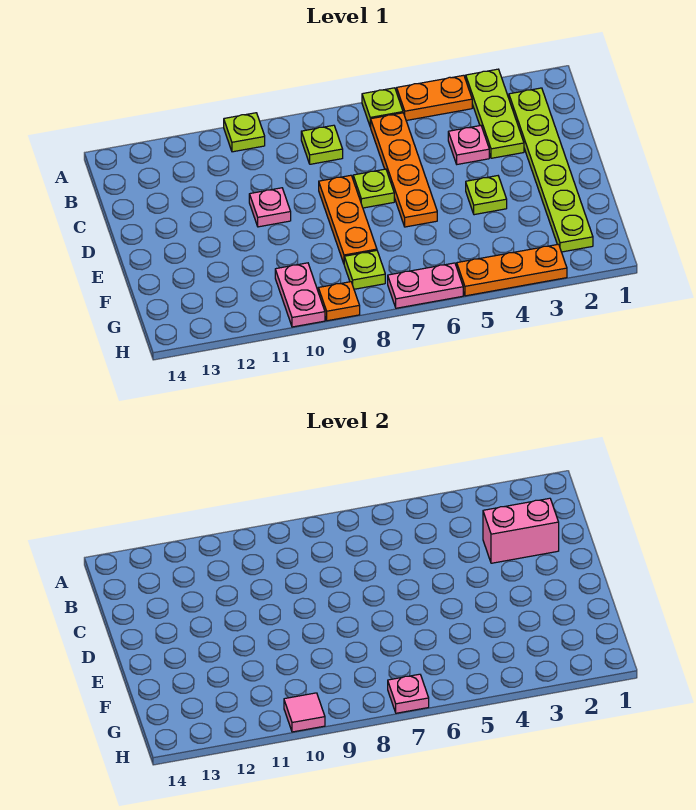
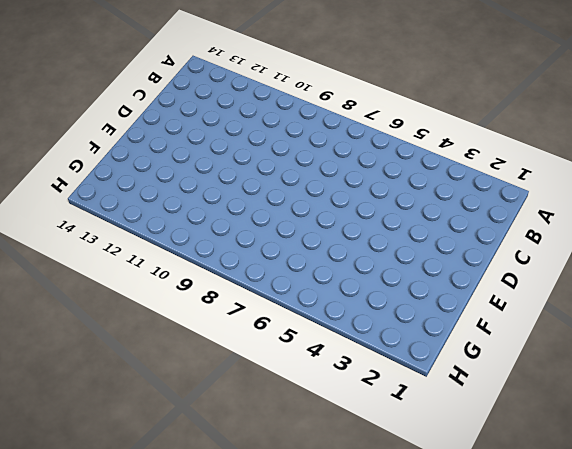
none -> lime plate A3:C3 level 1
none -> orange plate A4:A5 level 1
none -> lime plate A6 level 1

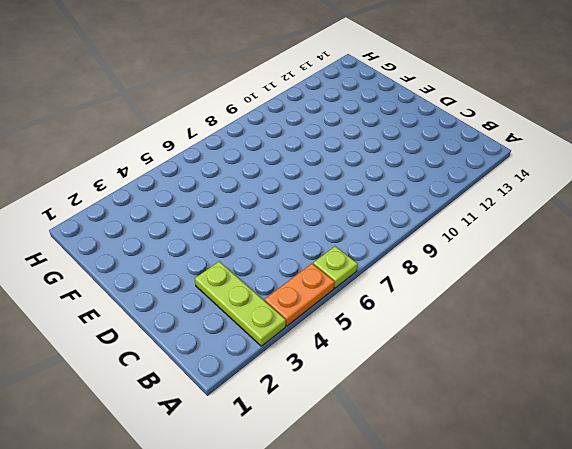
none -> lime plate A10 level 1
none -> lime plate B2:G2 level 1
none -> orange plate B6:E6 level 1

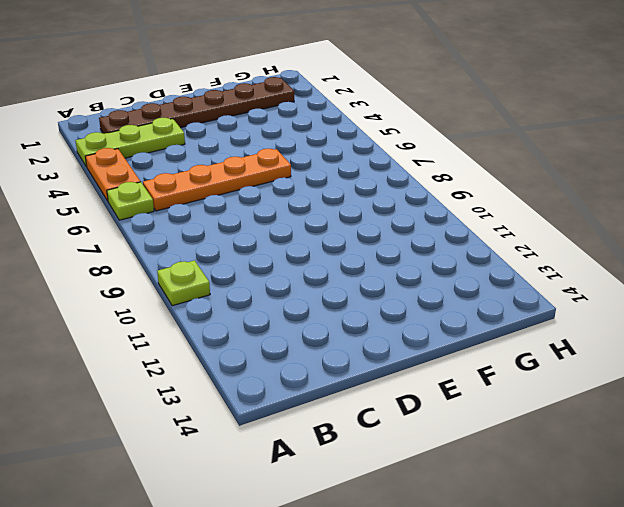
brown plate B2:G2 level 1 -> lime plate B2:G2 level 1
none -> lime plate B8 level 1
none -> pink plate C4 level 1
none -> lime plate D7 level 1

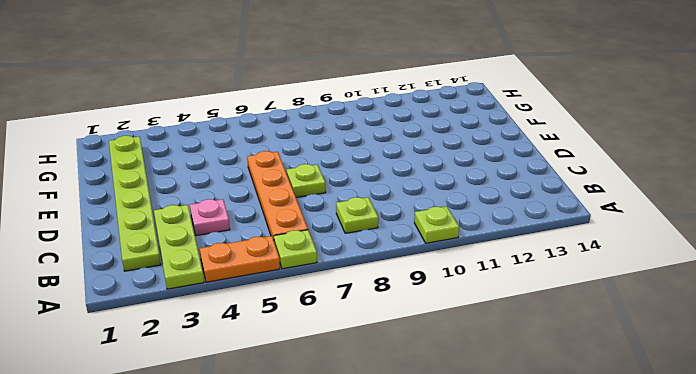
none -> orange plate D8:F8 level 1
none -> pink plate D10 level 1
none -> lime plate E4 level 1

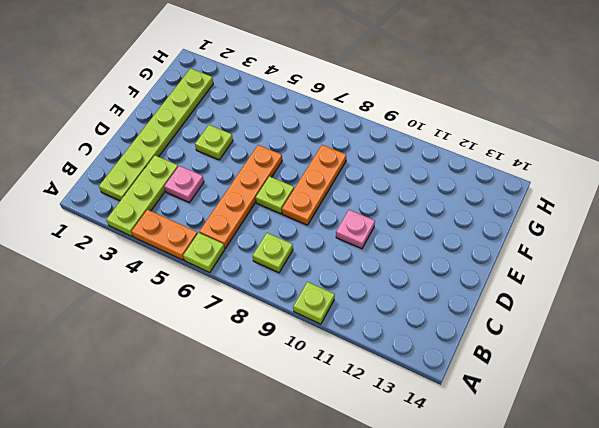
none -> lime plate G8 level 1
none -> pink plate G10:H10 level 1
none -> orange plate H3:H5 level 1

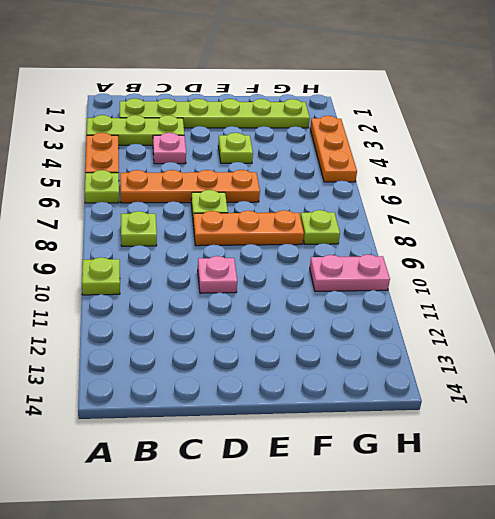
none -> pink plate H6:H7 level 1
none -> orange plate H9 level 1
none -> pink brick C2:C3 level 2

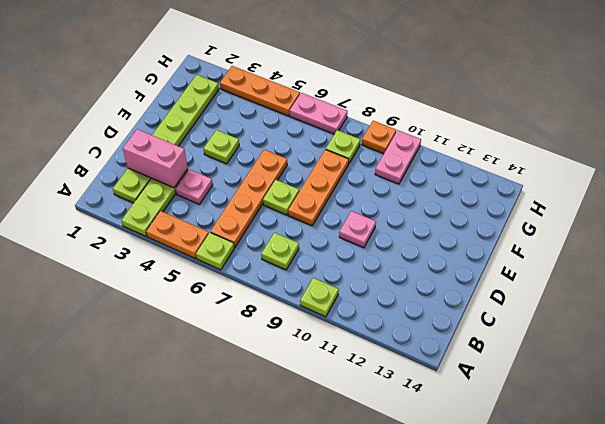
none -> pink plate H7 level 2
none -> pink tile H10 level 2

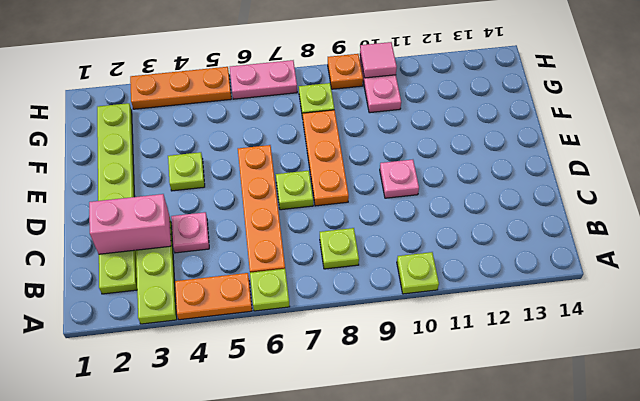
none -> pink plate H7 level 2

